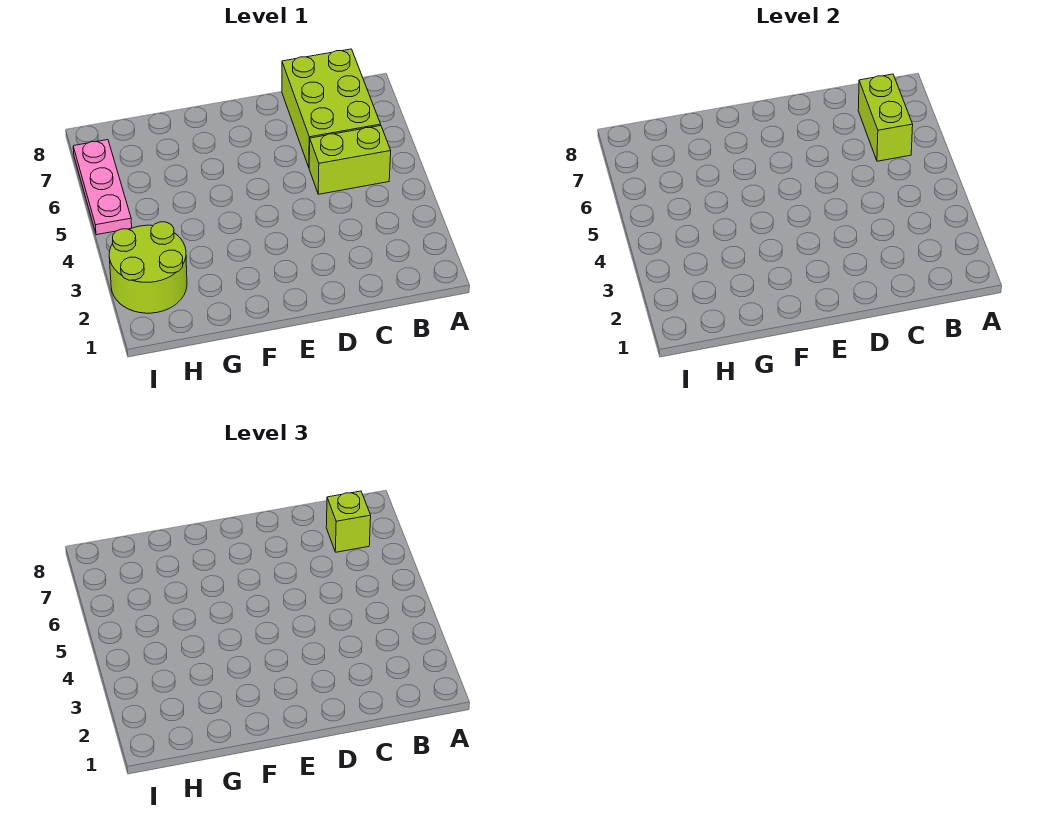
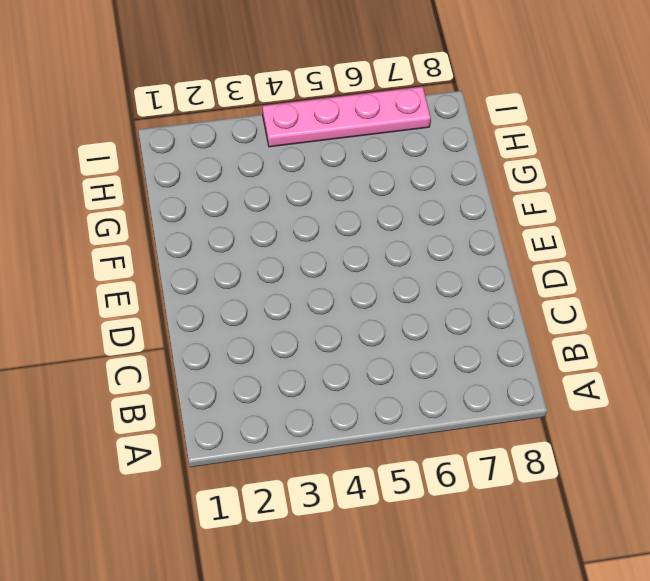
pink plate I4:I7 level 1 -> pink plate I5:I7 level 1
none -> lime brick B5:C5 level 1
none -> lime brick B6:C8 level 1

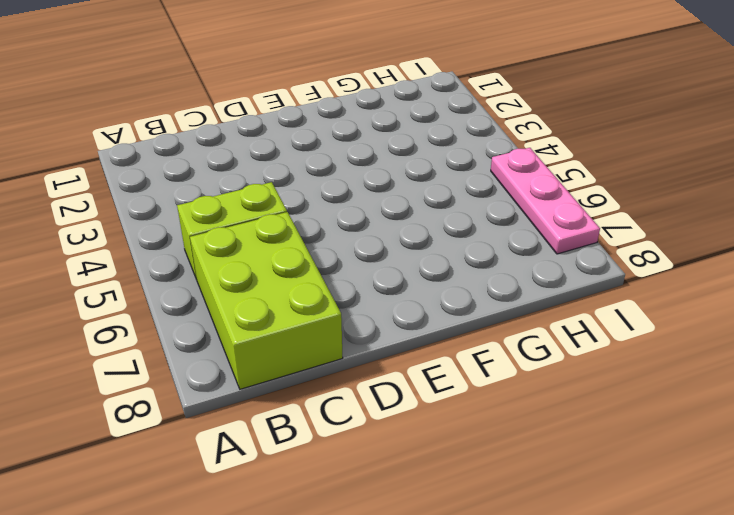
none -> lime round brick H2:I3 level 1
none -> lime brick B6:B7 level 2

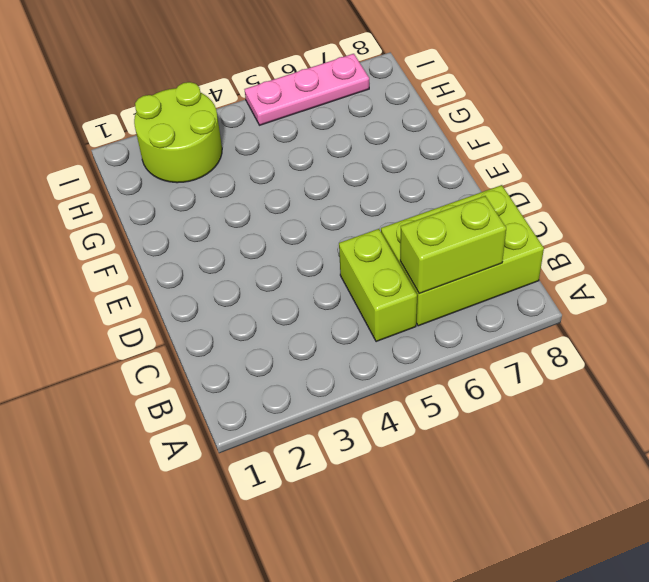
none -> lime brick B7 level 3

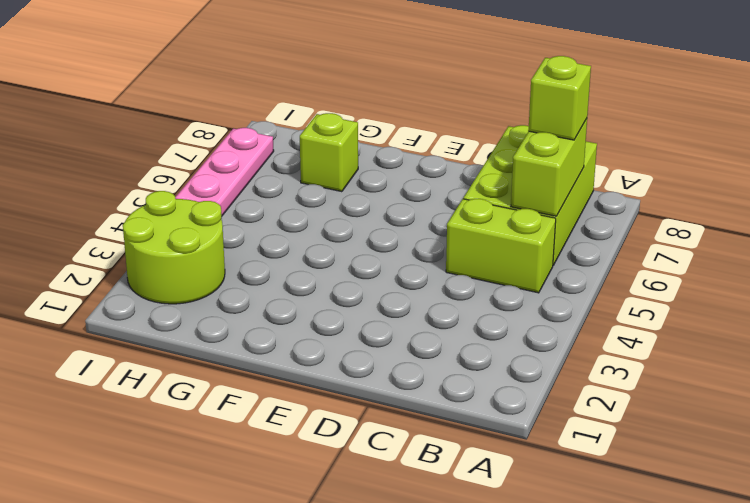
lime brick G7 level 1 -> none

